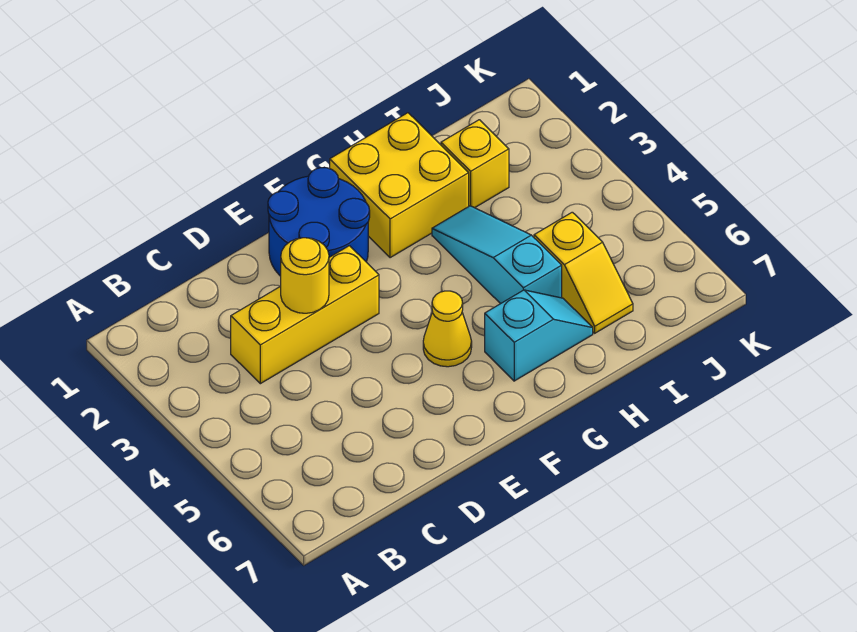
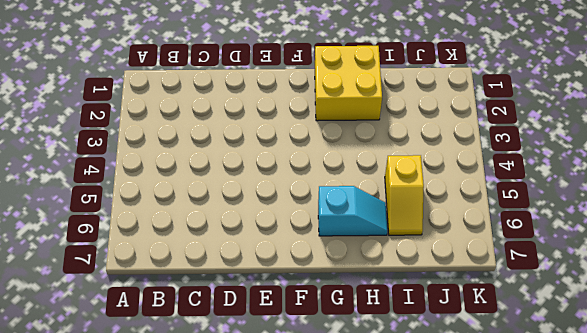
none -> yellow brick C3:E3 level 1
none -> blue round brick E1:F2 level 1

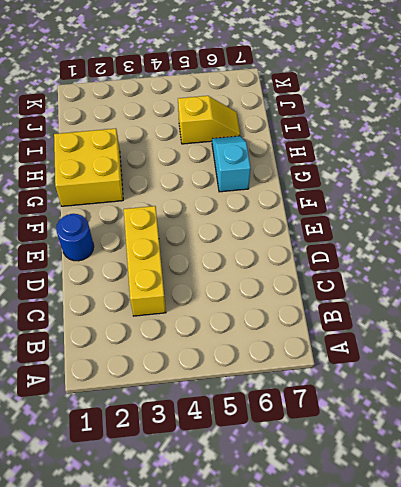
blue round brick E1 level 1 -> blue round brick E1:F2 level 1
none -> yellow cone F5 level 1
none -> cyan slope H3:H5 level 1 top 5

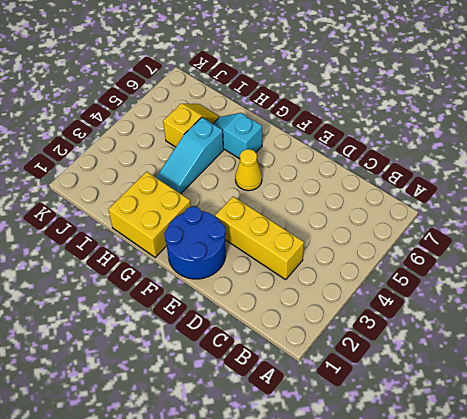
none -> yellow brick I2 level 1
none -> yellow round brick D3 level 2

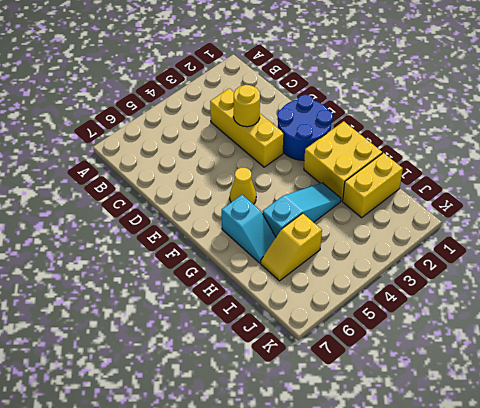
yellow brick I1:I2 level 1 -> yellow brick I2 level 1

